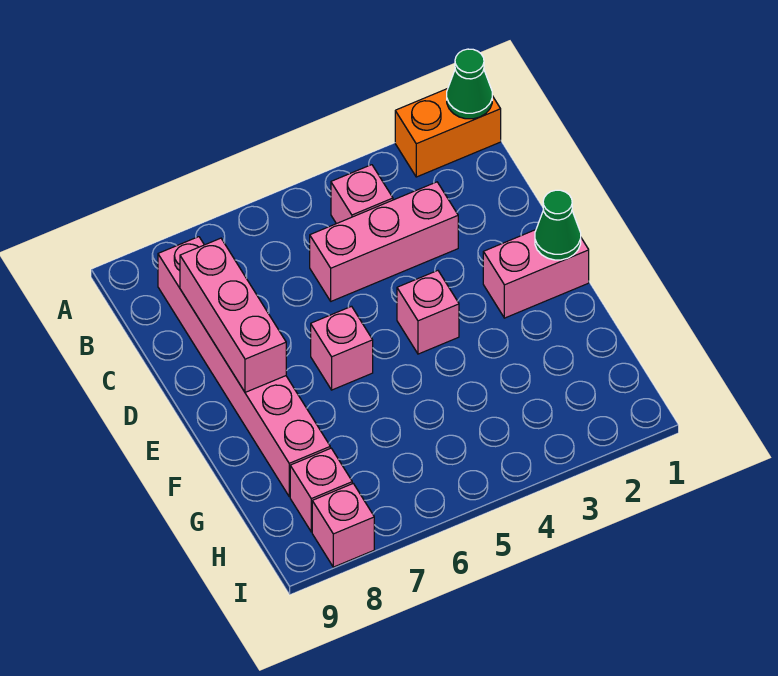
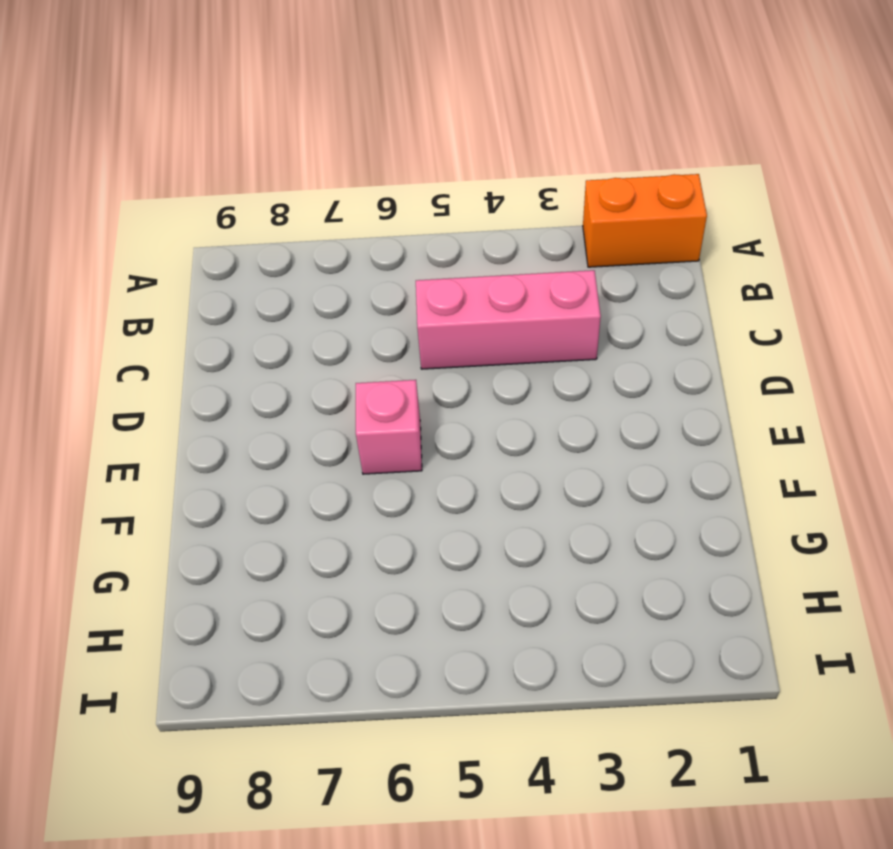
none -> pink brick B4 level 1
none -> pink brick B8:G8 level 1
none -> pink brick E1:E2 level 1

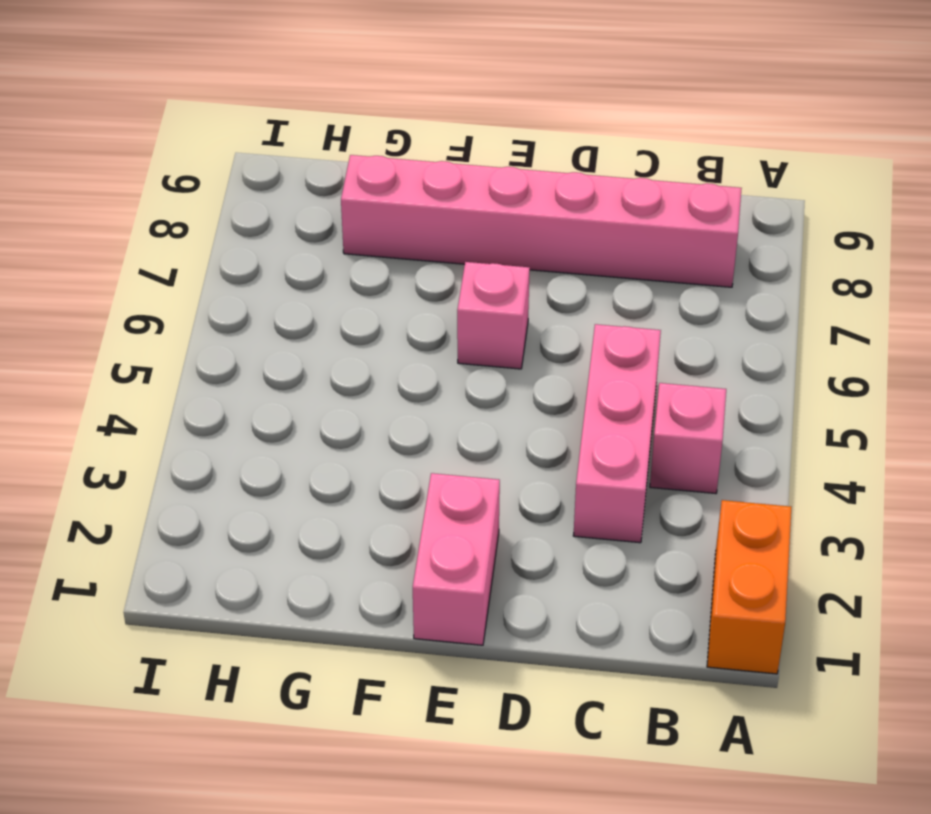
none -> pink brick E4 level 1
none -> pink brick H8 level 1
none -> pink brick I8 level 1

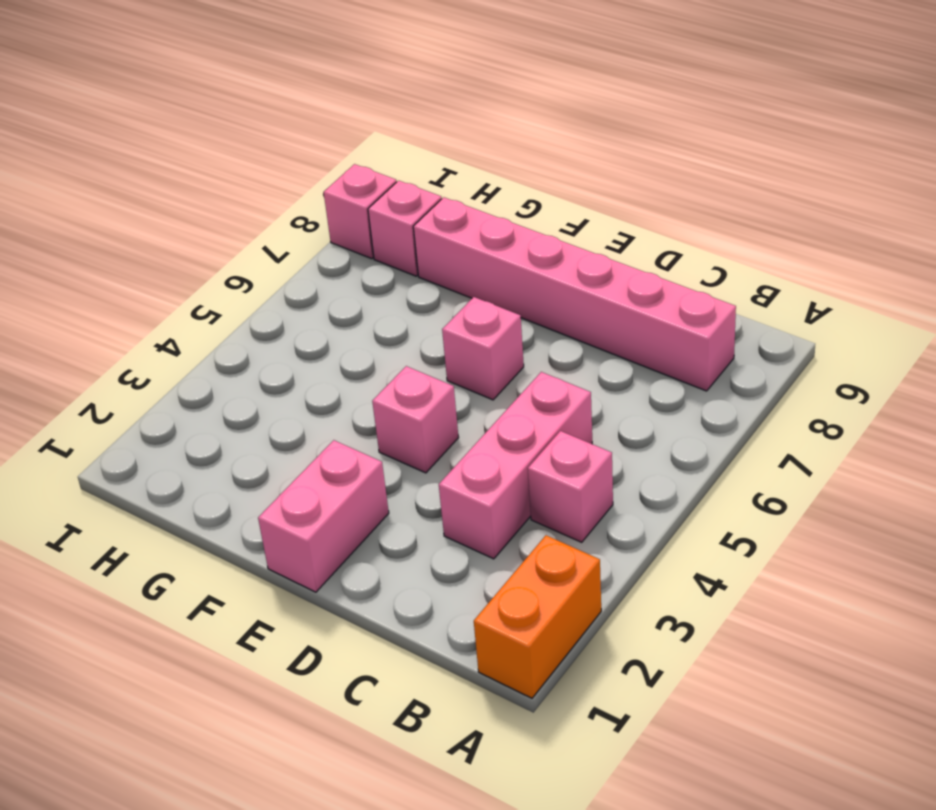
none -> green cone A1 level 2
none -> pink brick C8:E8 level 2
none -> green cone E1 level 2

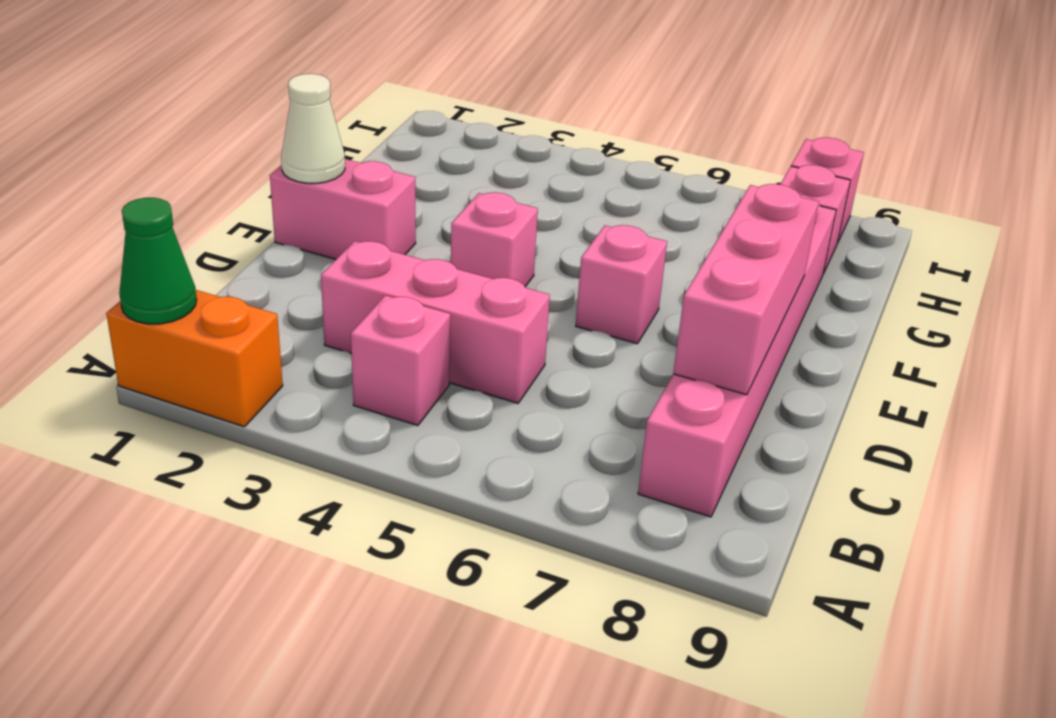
white cone E1 level 2 -> green cone E1 level 2

